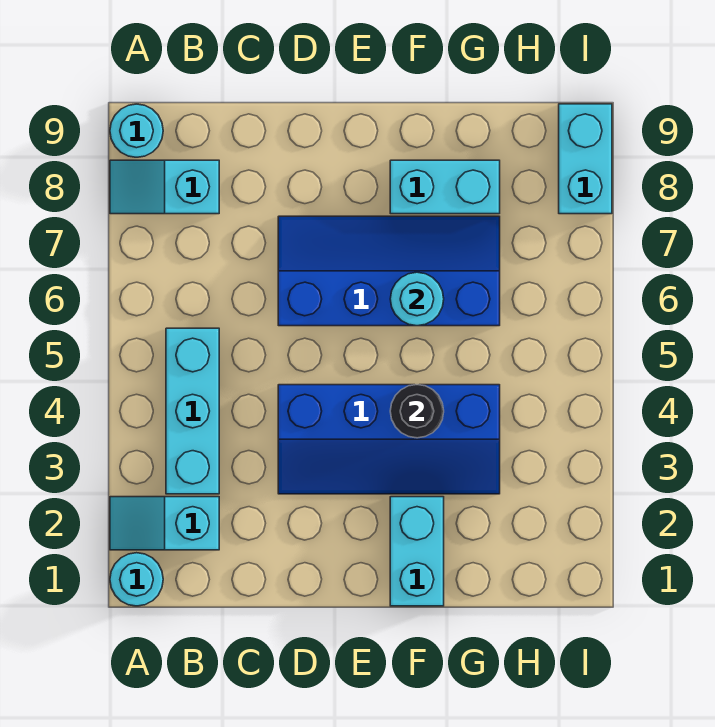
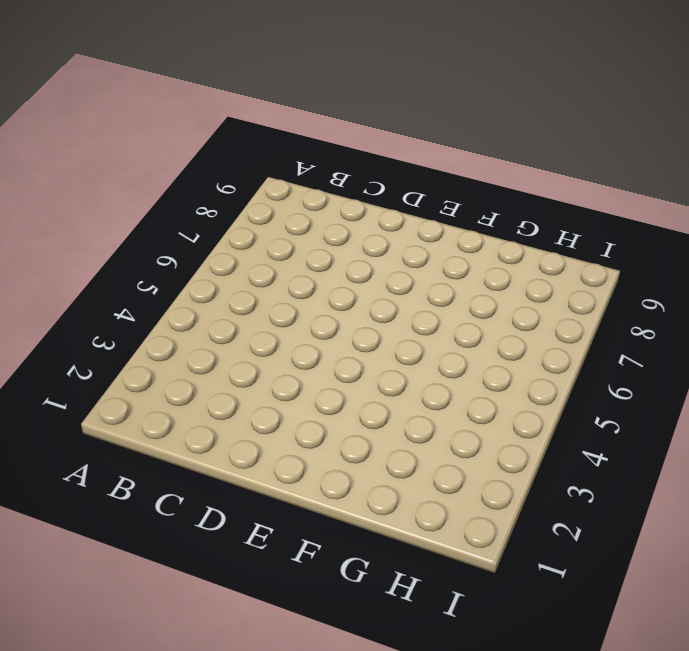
none -> cyan round brick A1 level 1
none -> cyan slope A2:B2 level 1 top B
none -> cyan slope A8:B8 level 1 top B

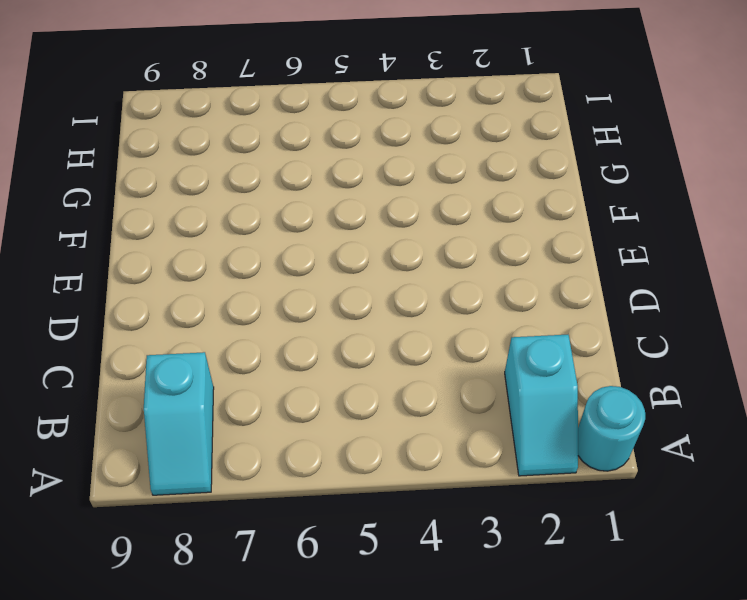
none -> cyan round brick A9 level 1
none -> cyan brick B3:B5 level 1
none -> blue slope D3:G4 level 1 top 4

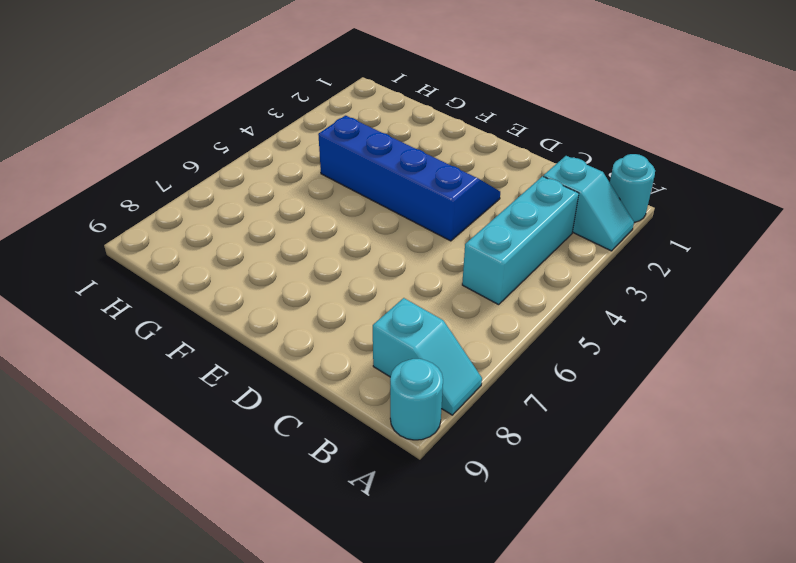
none -> blue slope D6:G7 level 1 top 6
none -> cyan brick F1:F2 level 1
none -> cyan brick F8:G8 level 1

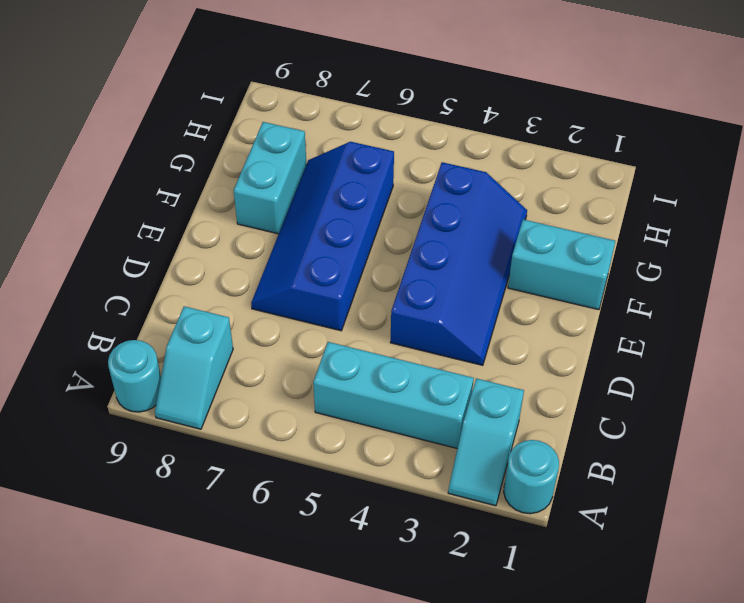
none -> cyan brick I8:I9 level 1
none -> black round brick F4 level 2
none -> cyan round brick F6 level 2

